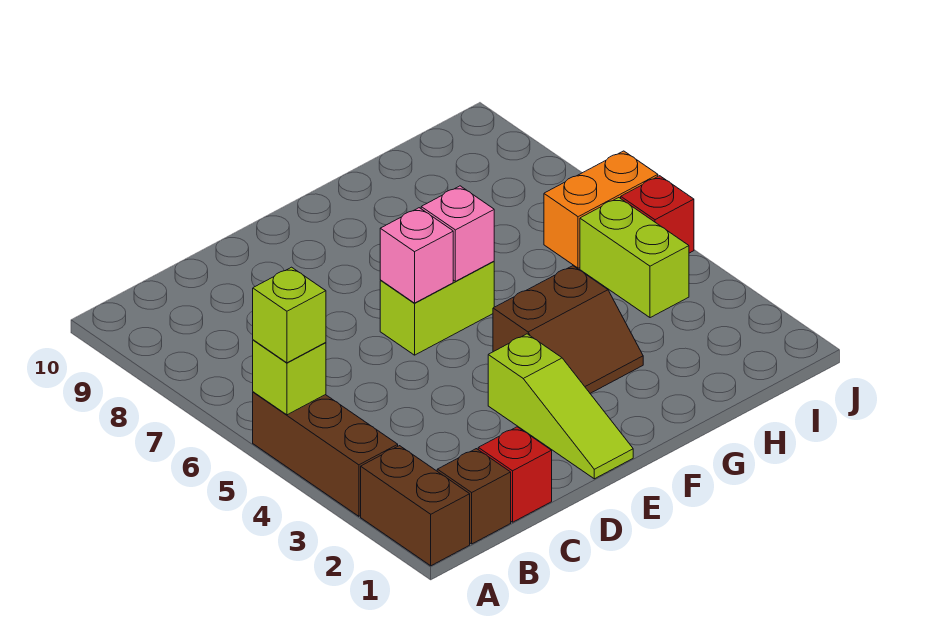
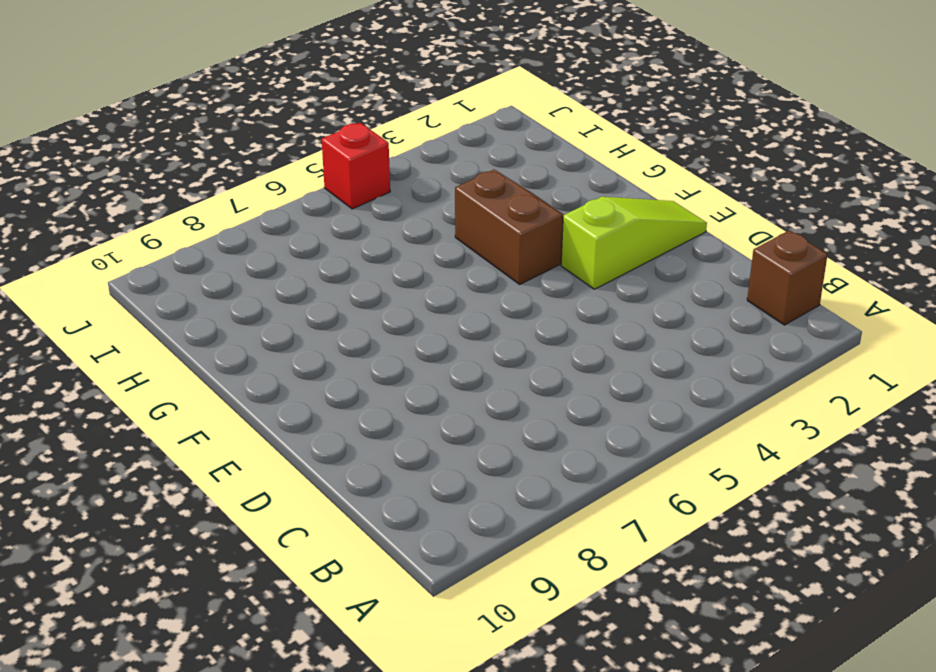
none -> brown brick A1:A2 level 1
none -> brown brick A3:A5 level 1
none -> red brick C1 level 1

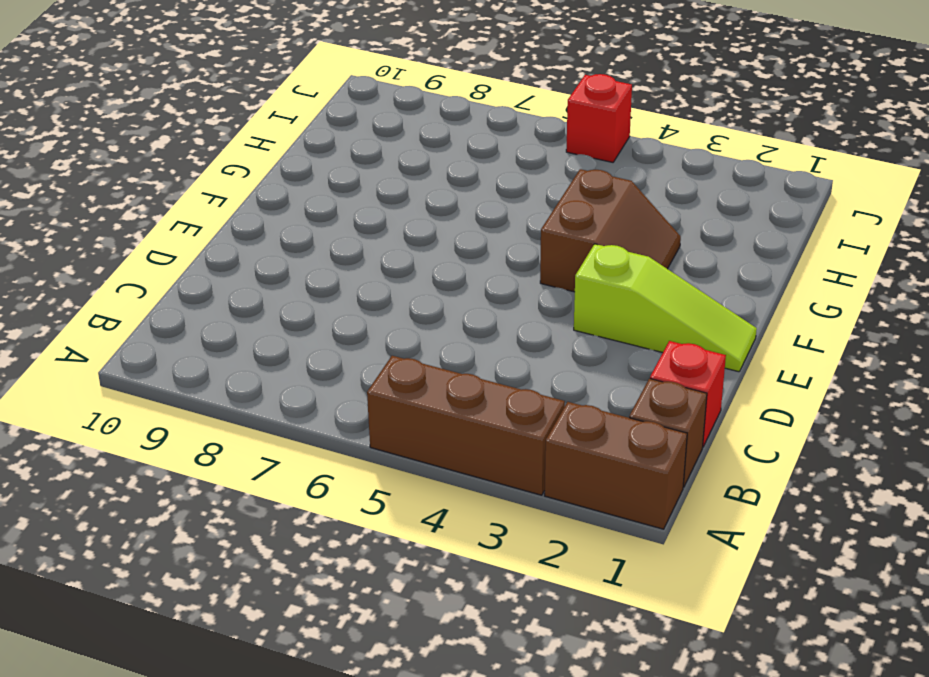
none -> lime brick E6:F6 level 1
none -> lime brick I4:I5 level 1
none -> orange brick I6:J6 level 1

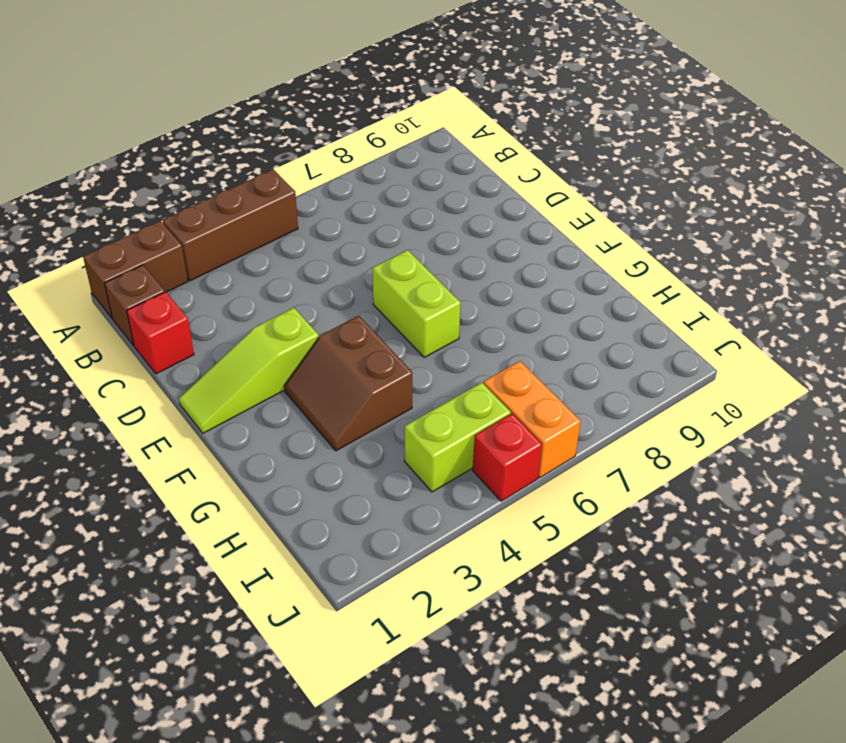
none -> lime brick A5 level 2
none -> pink brick E6 level 2
none -> pink brick F6 level 2

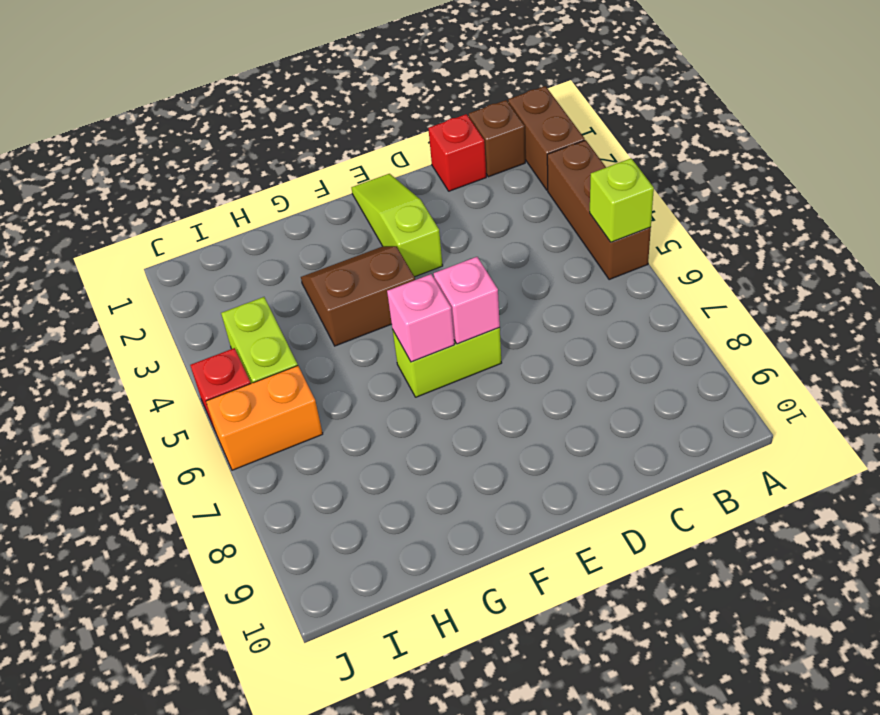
none -> lime brick A5 level 3

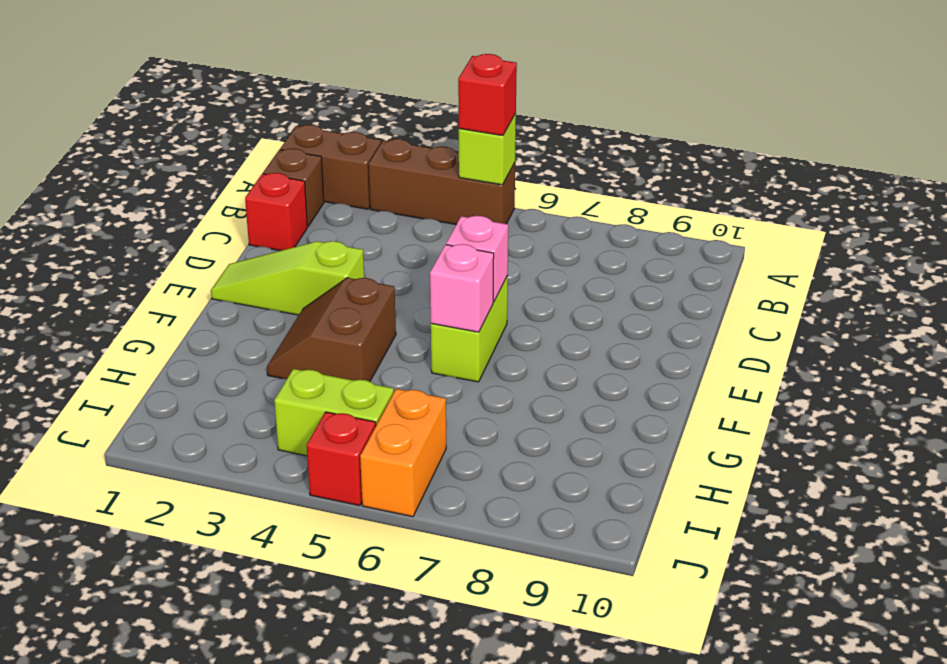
red brick A5 level 3 -> lime brick A5 level 3

